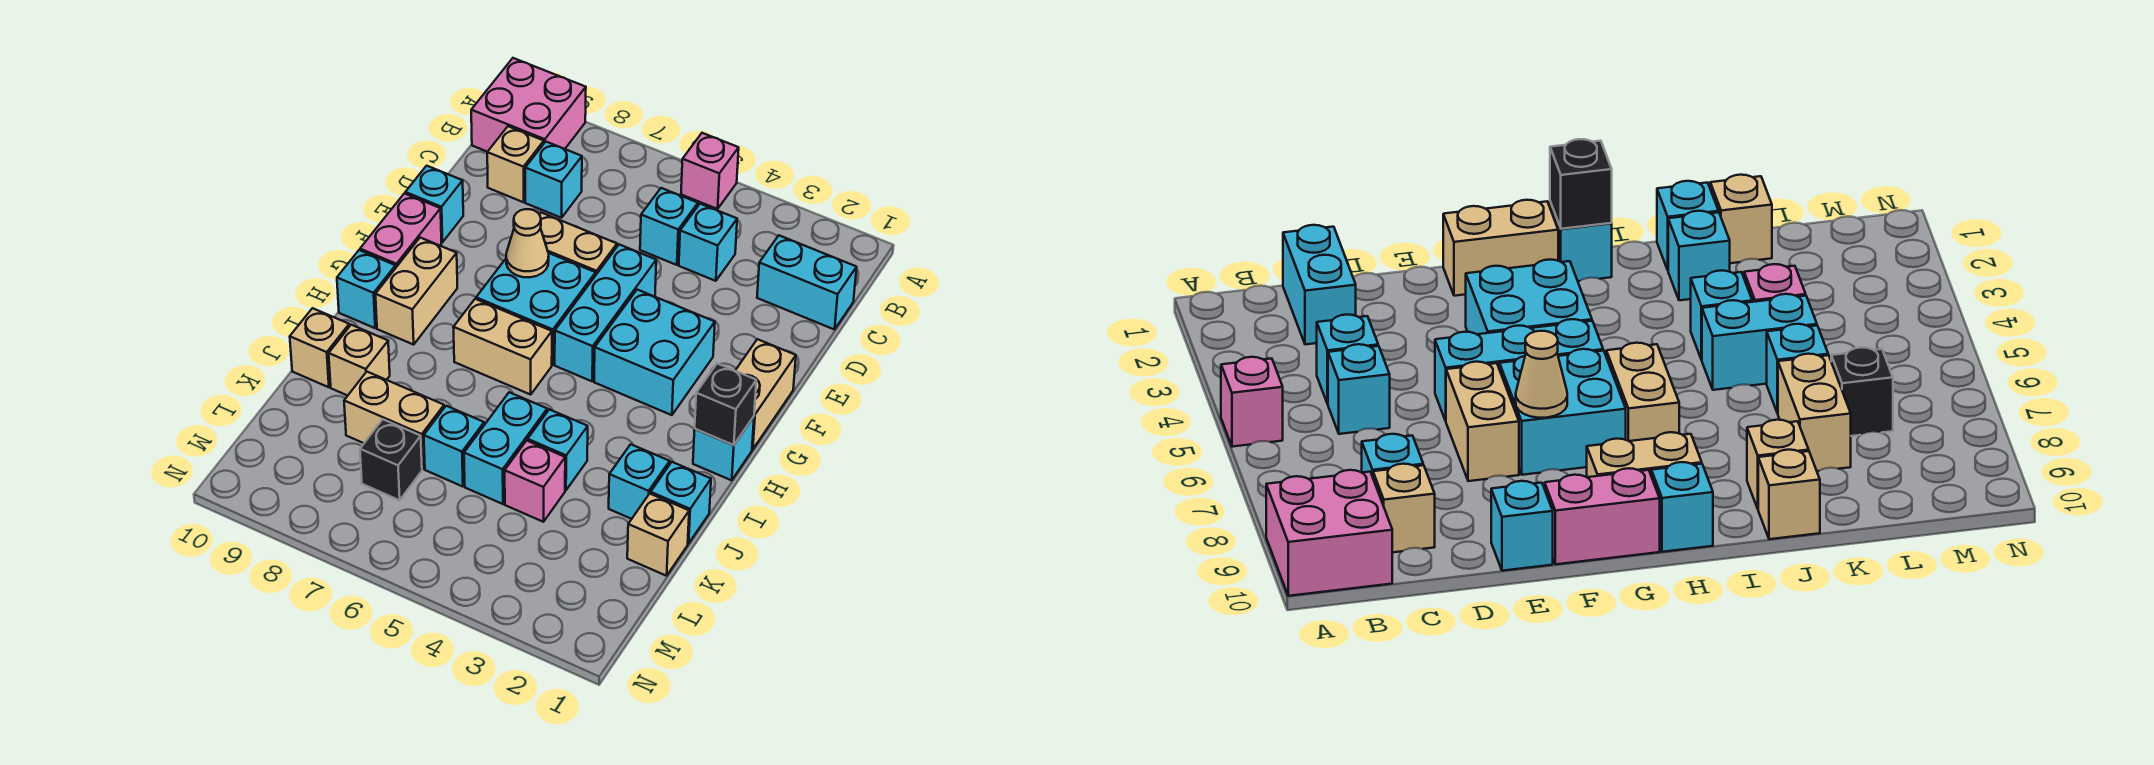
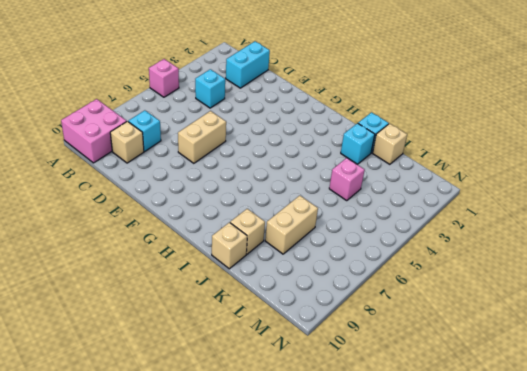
none -> cyan brick C5 level 1
none -> cyan brick E5:G5 level 1
none -> cyan brick E10 level 1
none -> tan brick F1:G1 level 1

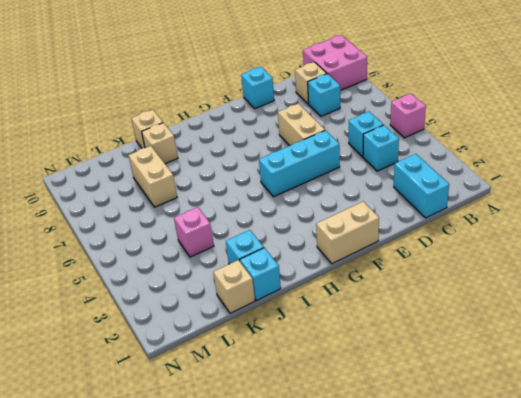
none -> cyan brick F3:G4 level 1
none -> cyan brick F6:G7 level 1
none -> pink brick F10:G10 level 1
none -> tan brick G9:H9 level 1

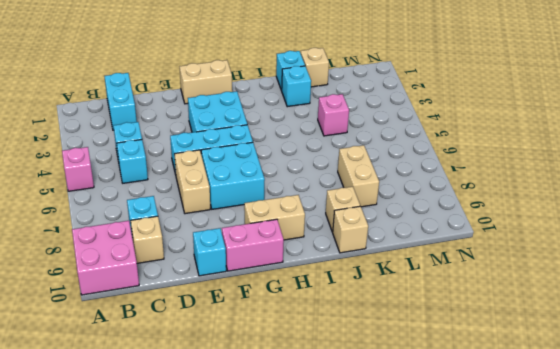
none -> cyan brick H1 level 1
none -> tan brick H6:H7 level 1
none -> cyan brick H10 level 1
none -> cyan brick J4 level 1

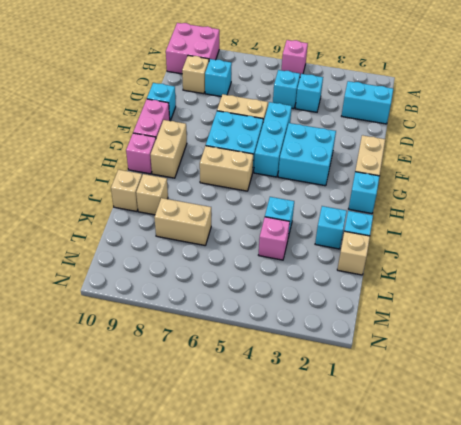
pink brick H10 level 1 -> cyan brick H10 level 1
none -> cyan brick J5:K5 level 1
none -> cyan brick K6 level 1
none -> black brick L7 level 1
none -> tan cone F7 level 2

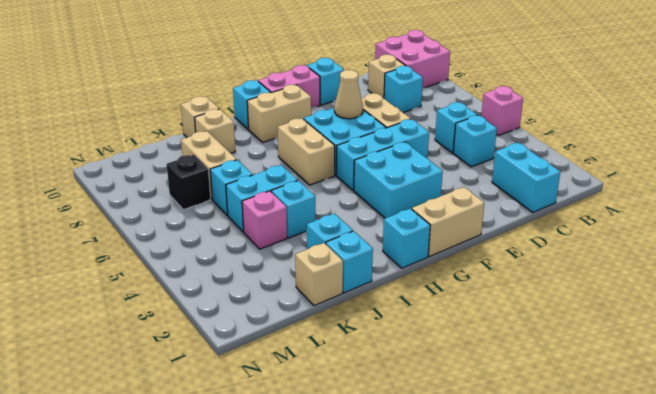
none -> black brick H1 level 2

